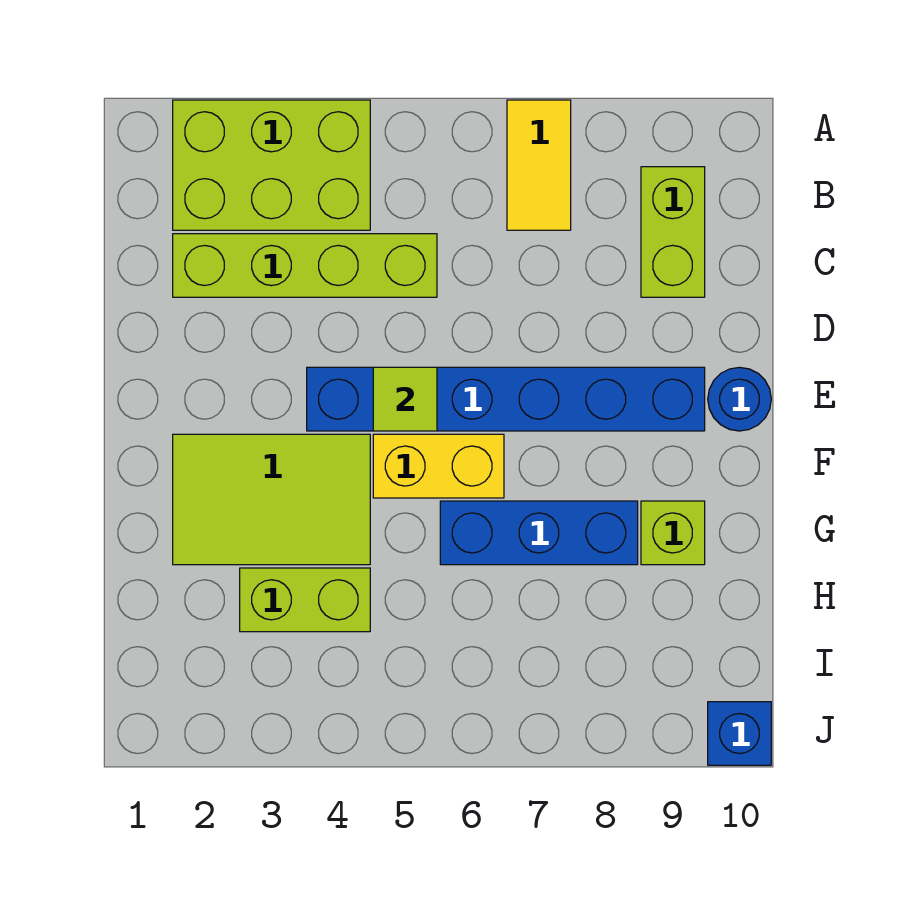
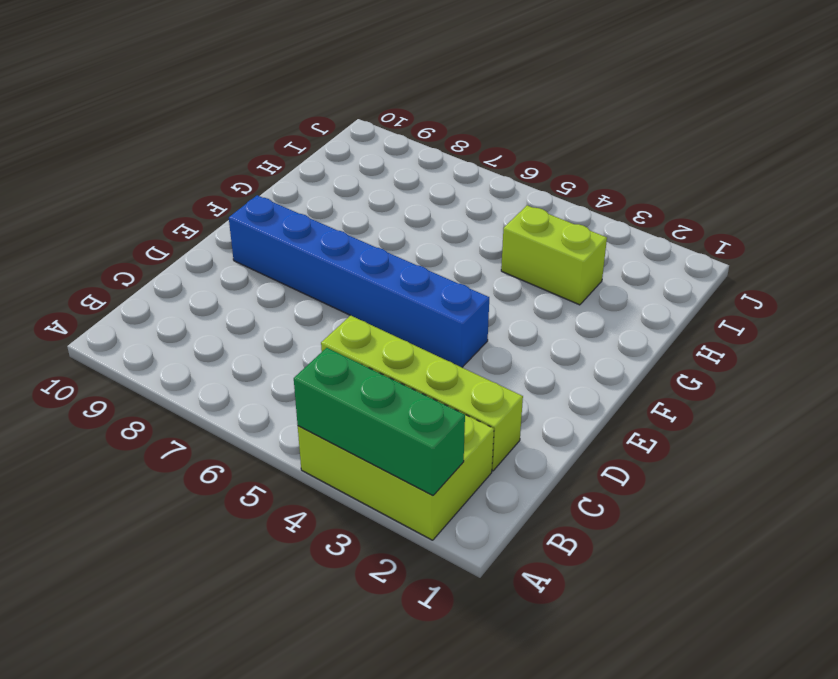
green brick A2:A4 level 2 -> none
none -> yellow tile A7:B7 level 1
none -> lime brick B9:C9 level 1
none -> blue round brick E10 level 1

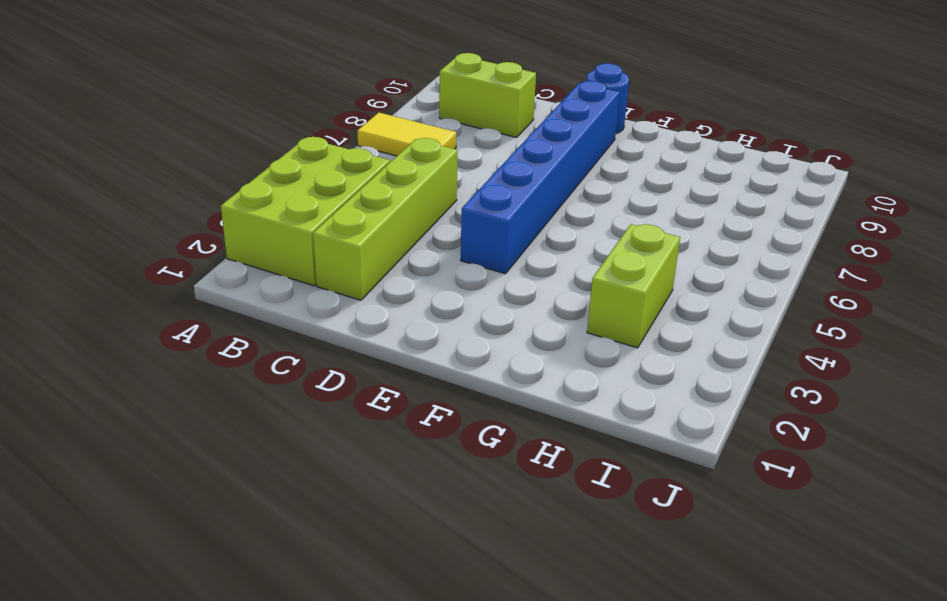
none -> lime tile F2:G4 level 1
none -> yellow brick F5:F6 level 1
none -> blue brick G6:G8 level 1

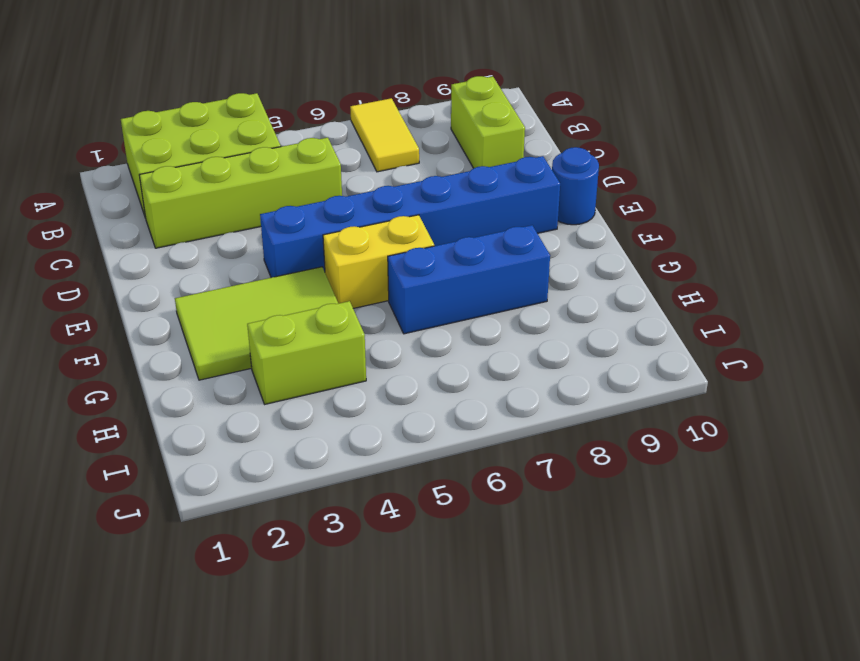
none -> lime brick G9 level 1
none -> blue brick J10 level 1
none -> lime tile E5 level 2

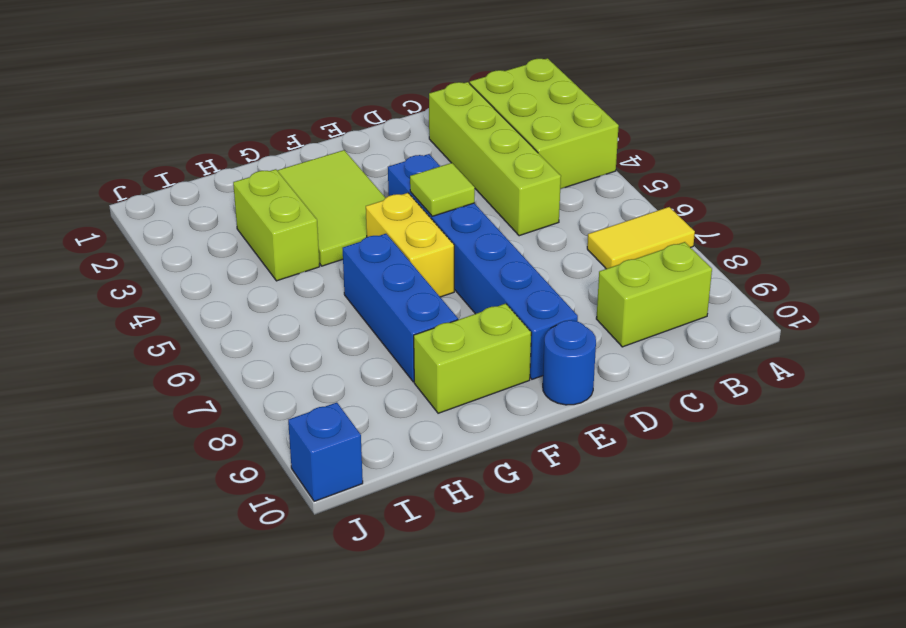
lime brick F9:G9 level 1 -> lime brick G9 level 1

